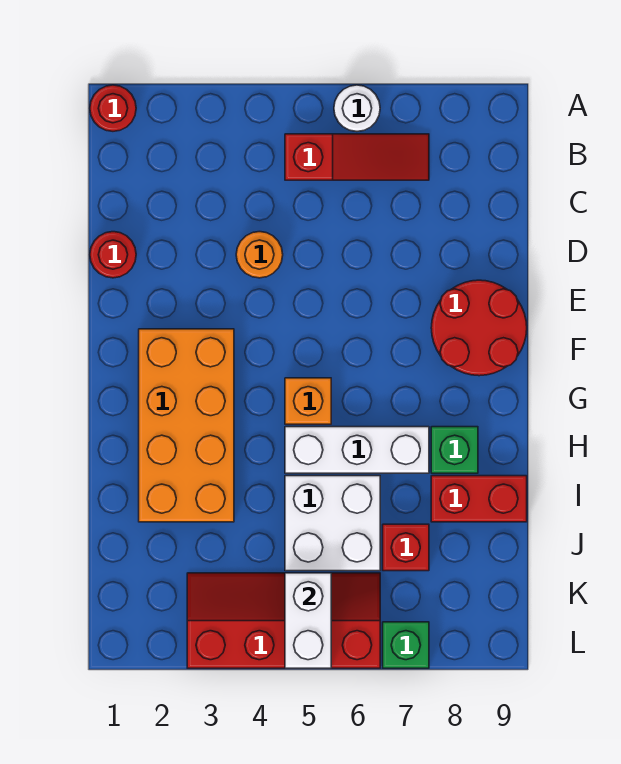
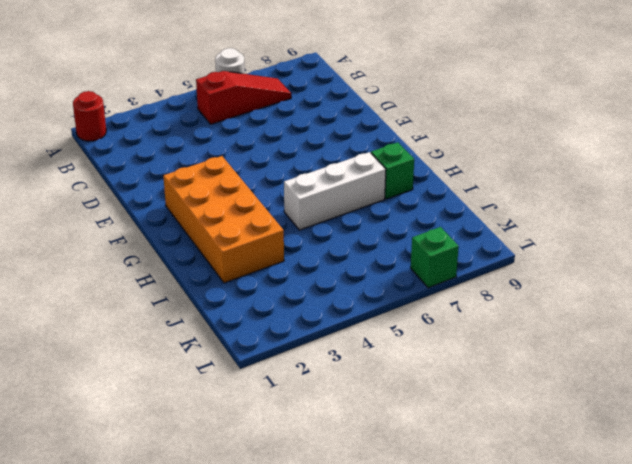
none -> red round brick D1 level 1
none -> orange round brick D4 level 1
none -> red round brick E8:F9 level 1

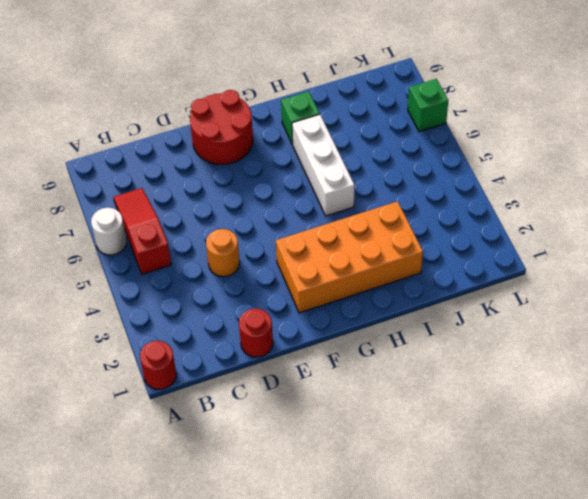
none -> orange brick G5 level 1
none -> white brick I5:J6 level 1
none -> red brick I8:I9 level 1

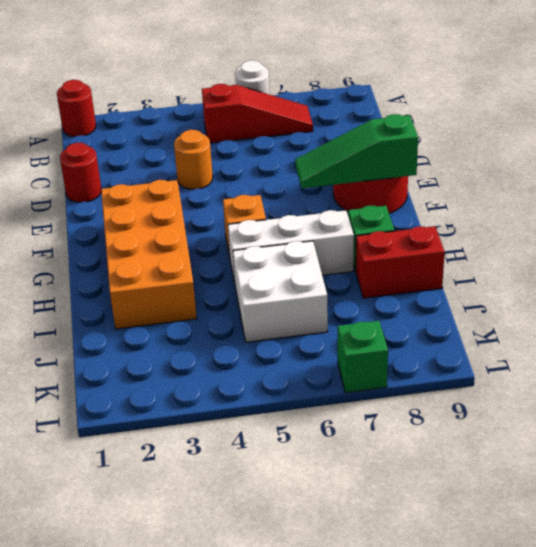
green slope F7:F9 level 2 top 9 -> none
none -> red brick J7 level 1
none -> red slope K3:L6 level 1 top L
none -> white brick K5:L5 level 2

